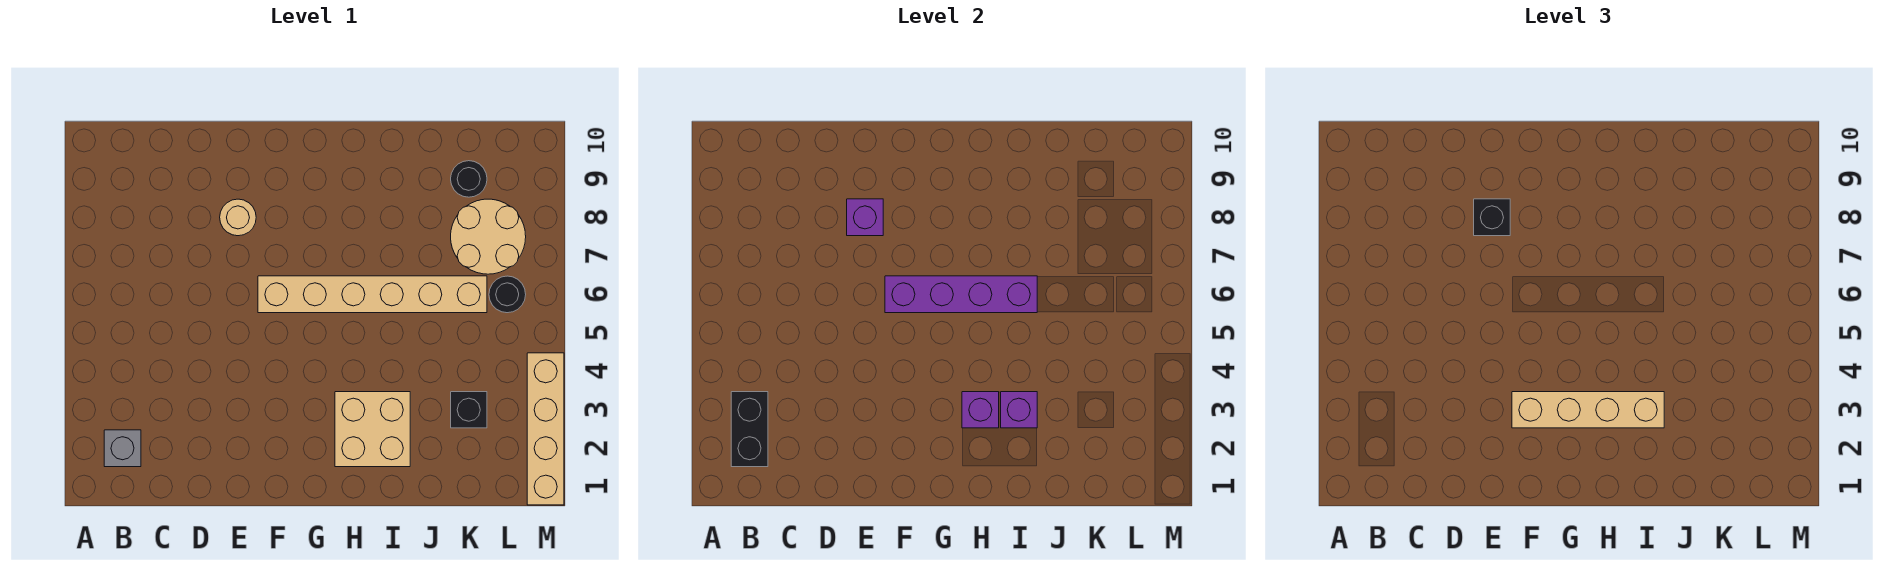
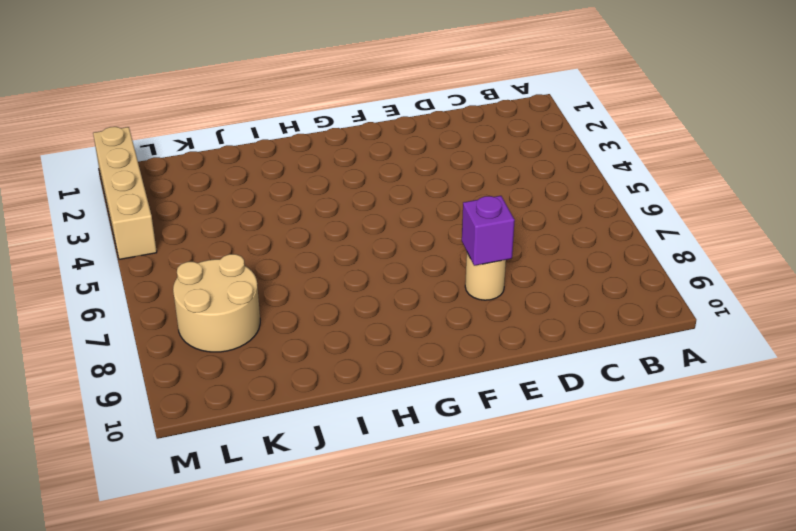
none -> grey brick B2 level 1
none -> tan brick F6:K6 level 1
none -> tan brick H2:I3 level 1

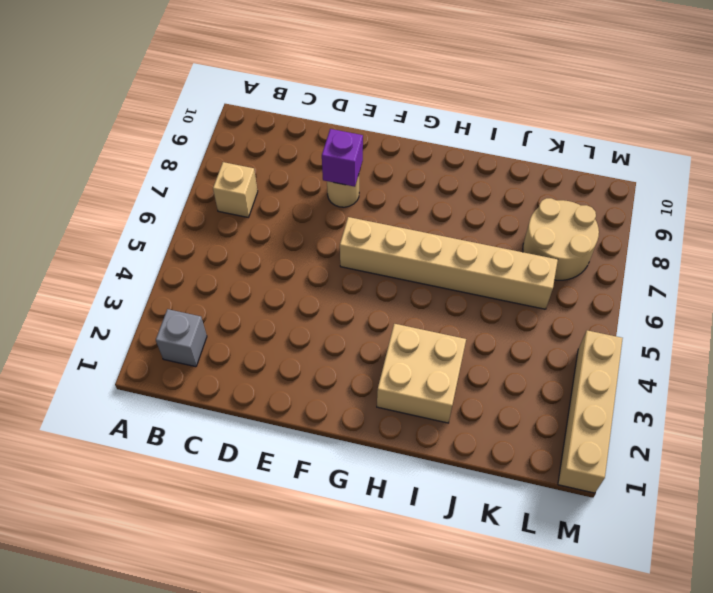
tan brick B7 level 1 -> none
none -> black brick K3 level 1
none -> black round brick K9 level 1
none -> black round brick L6 level 1

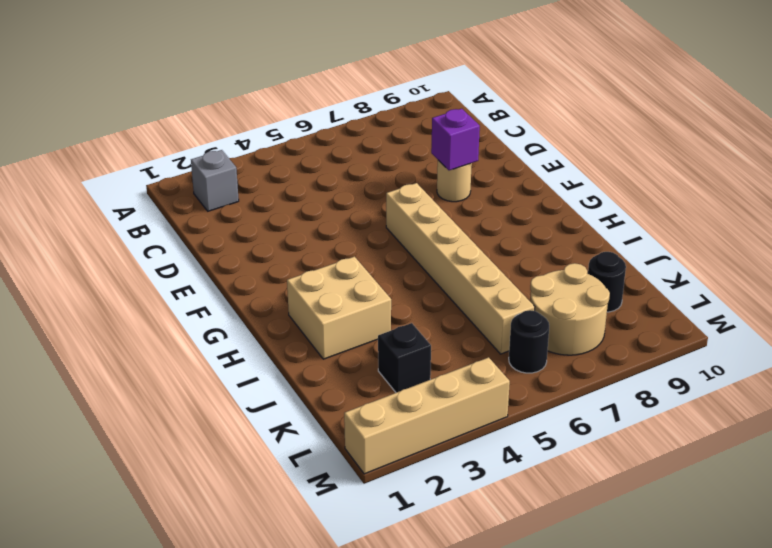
none -> black brick B2:B3 level 2
none -> purple brick F6:I6 level 2
none -> purple brick H3 level 2

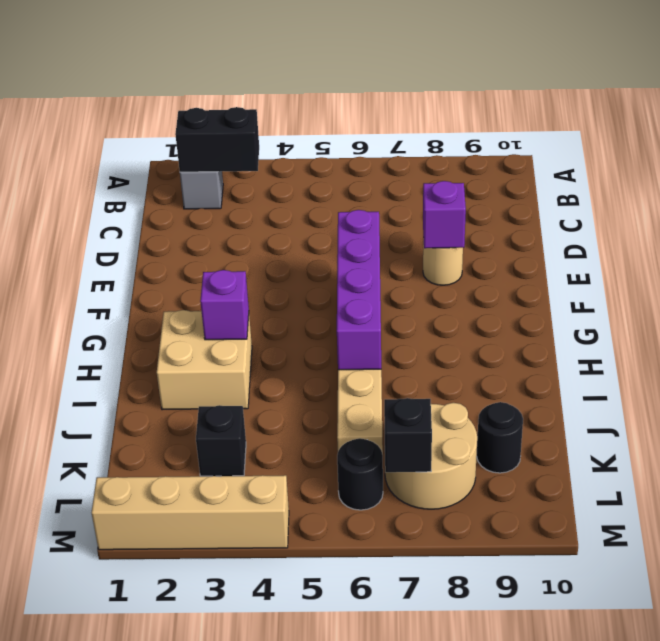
black brick L7 level 2 -> black brick E8 level 3
none -> purple brick I3 level 2
none -> tan brick F3:I3 level 3

